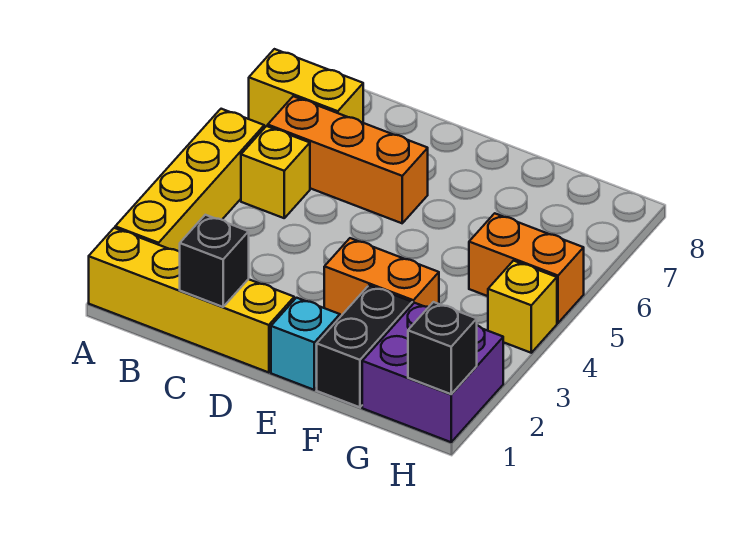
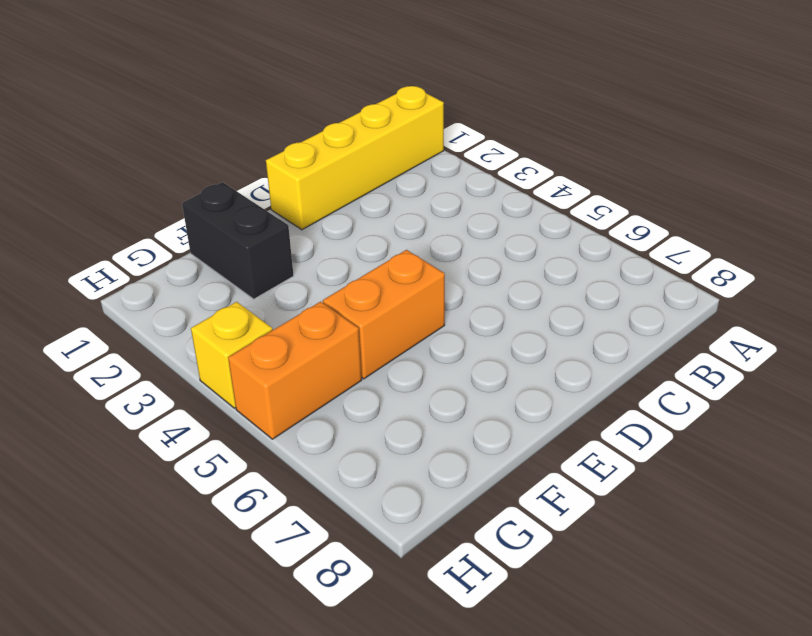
orange brick E5:F5 level 1 -> orange brick E3:F3 level 1
none -> yellow brick A2:A5 level 1
none -> yellow brick A7:B7 level 1
none -> yellow brick B5 level 1

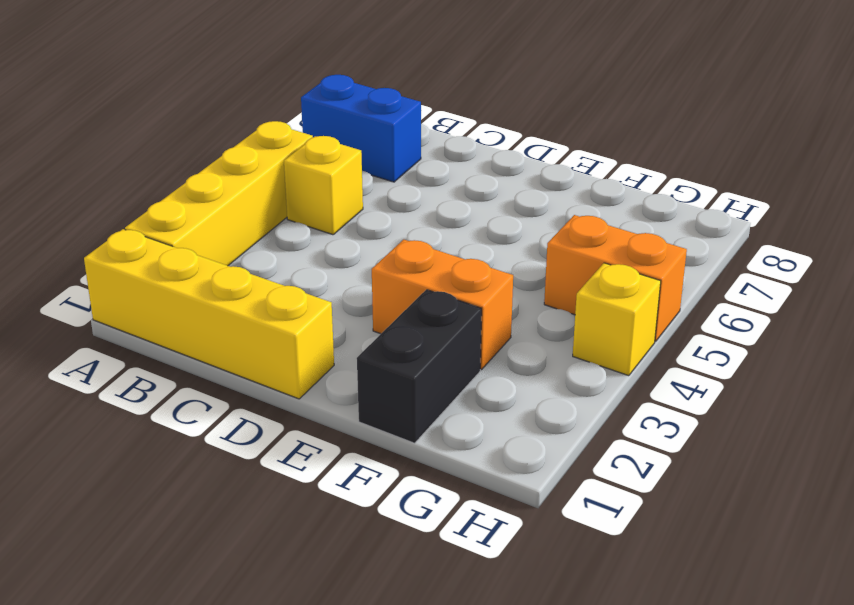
blue brick A7:B7 level 1 -> yellow brick A7:B7 level 1
none -> orange brick B6:D6 level 1
none -> cyan brick E1 level 1
none -> purple brick G1:H2 level 1

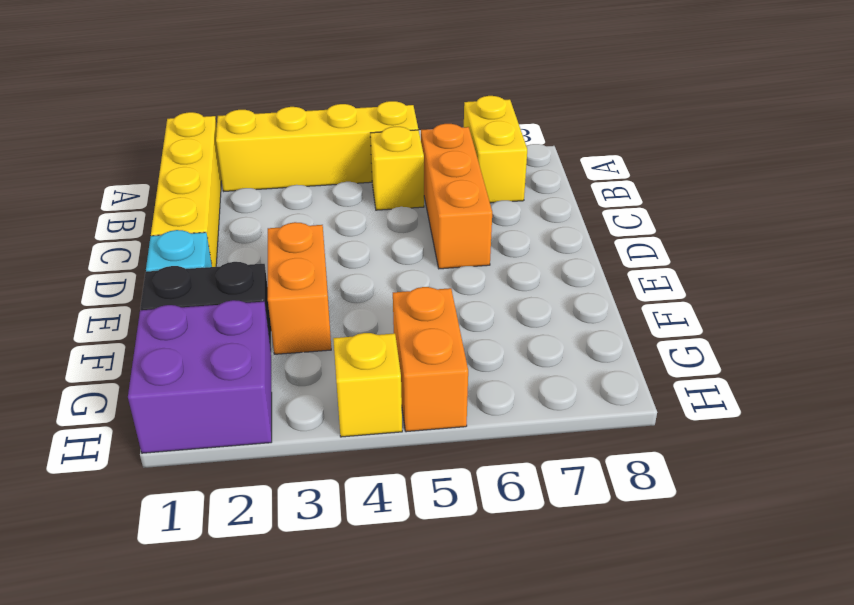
none -> black brick C1 level 2
none -> black brick H1 level 2

